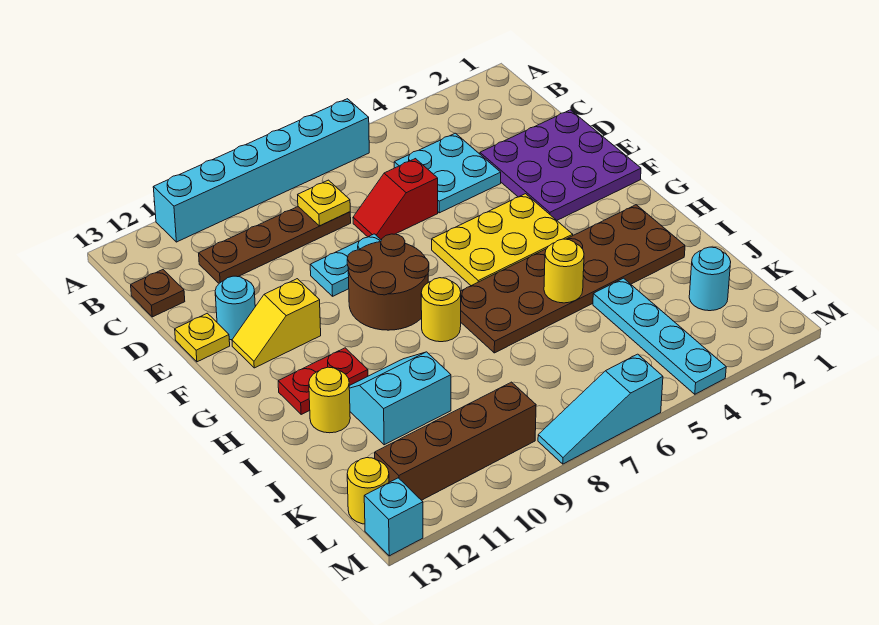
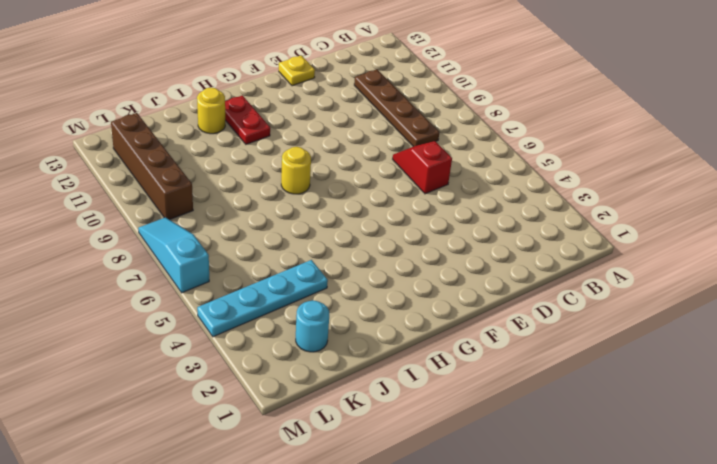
none -> cyan brick A6:A11 level 1
none -> cyan plate C4:D5 level 1
none -> brown plate C13 level 1

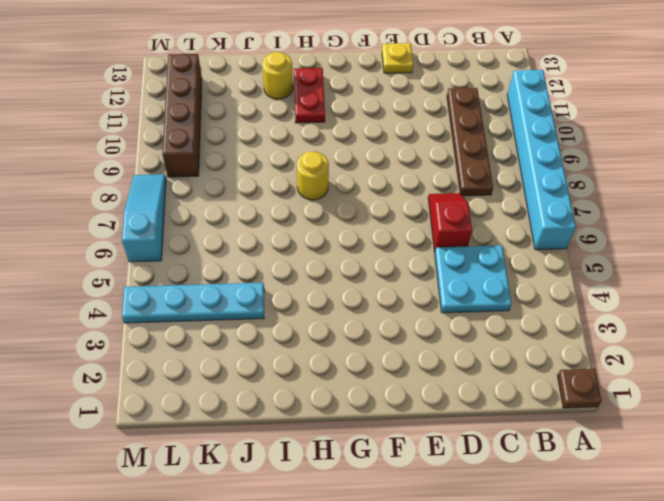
brown plate A1 level 1 -> brown plate C13 level 1
none -> purple plate D1:F3 level 1
none -> cyan plate E8:E9 level 1
none -> cyan round brick E12 level 1

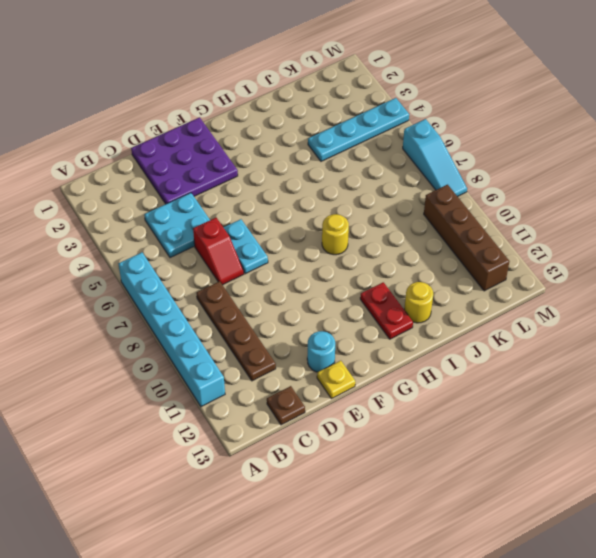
cyan plate E6:E7 level 1 -> cyan plate E8:E9 level 1
none -> yellow plate F4:G6 level 1
none -> brown round brick F8:G9 level 1
none -> yellow slope F11:F12 level 1 top 11

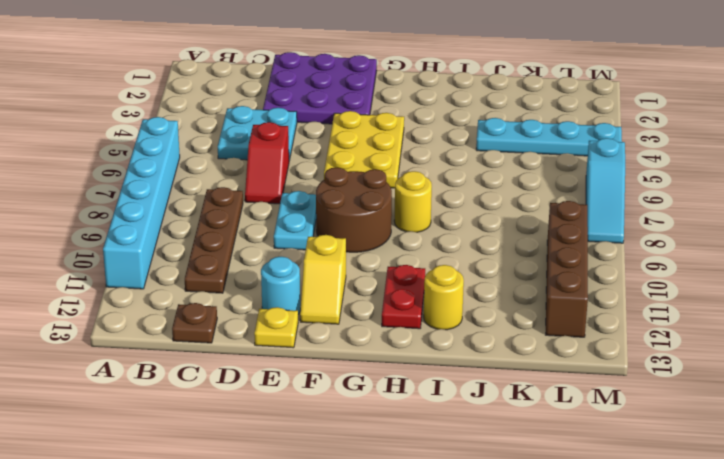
none -> brown plate H2:I7 level 1
none -> cyan slope I10:J11 level 1 top J
none -> cyan round brick K2 level 1

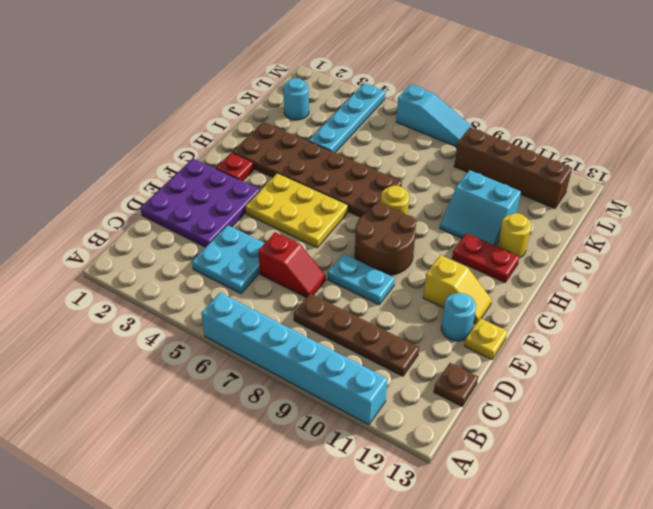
red plate G2 level 1 -> none
none -> yellow round brick L13 level 1
none -> cyan brick M13 level 1
none -> yellow plate C8 level 2

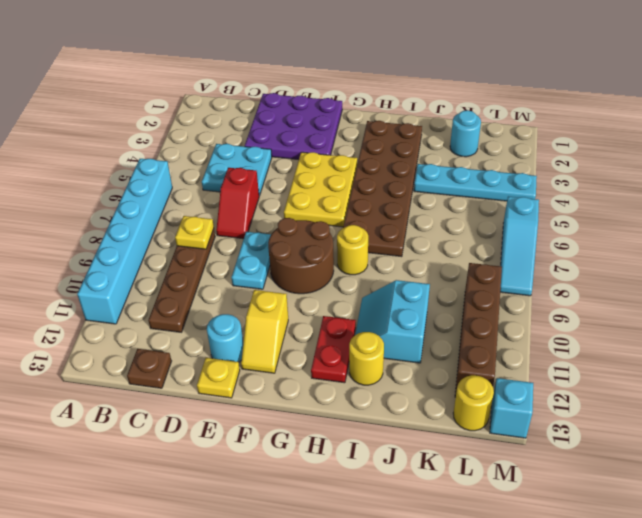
none -> yellow round brick I5 level 2

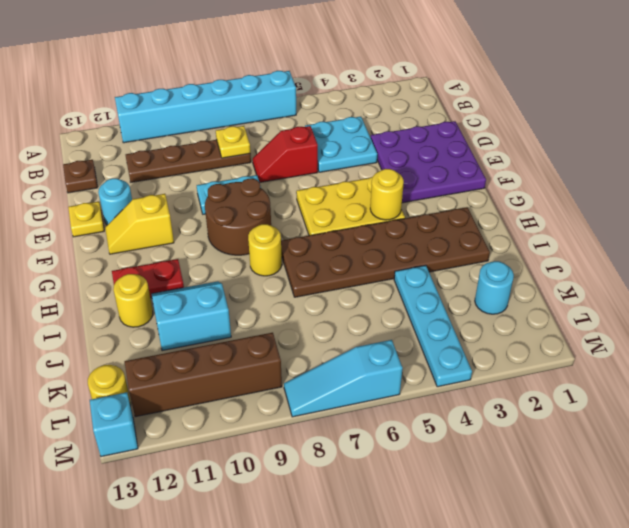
yellow round brick G4 level 2 -> yellow round brick I5 level 2

